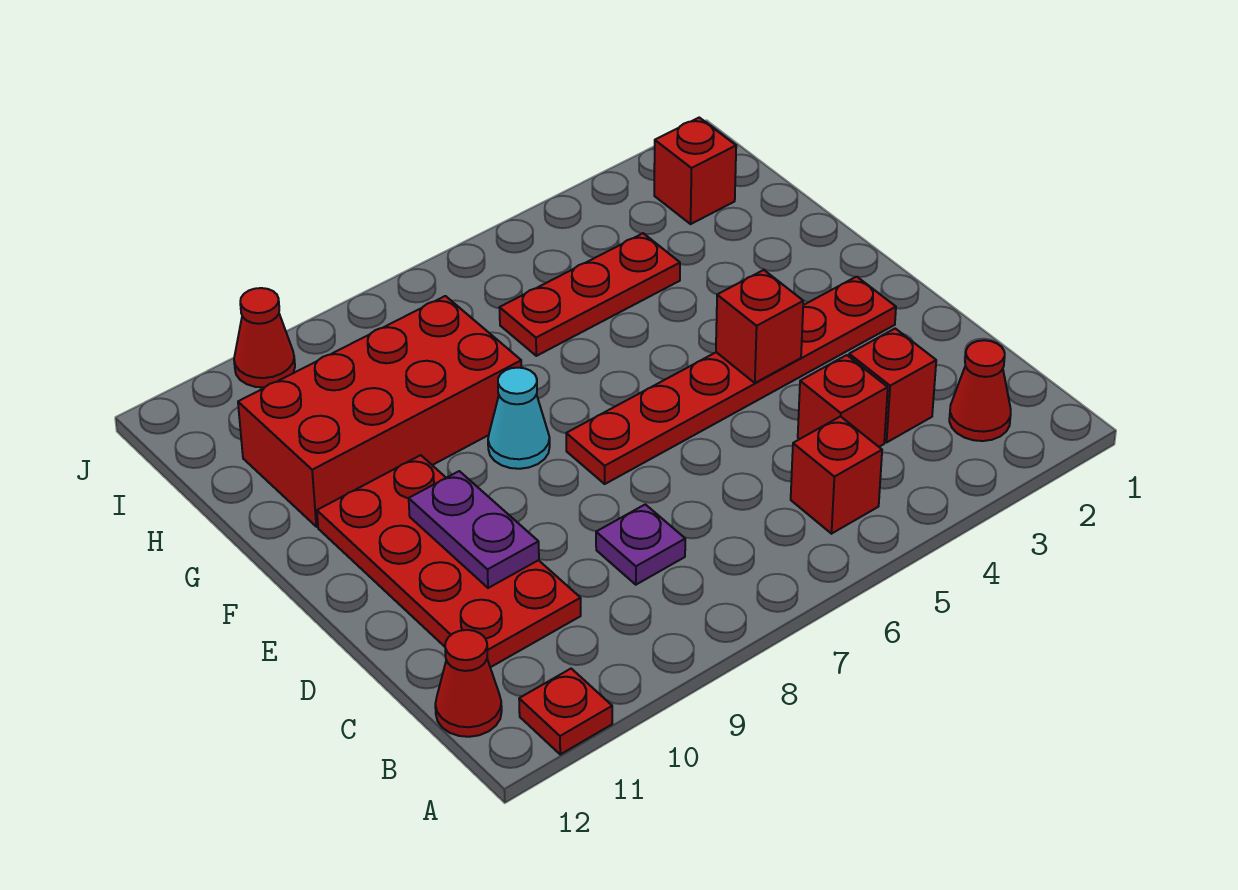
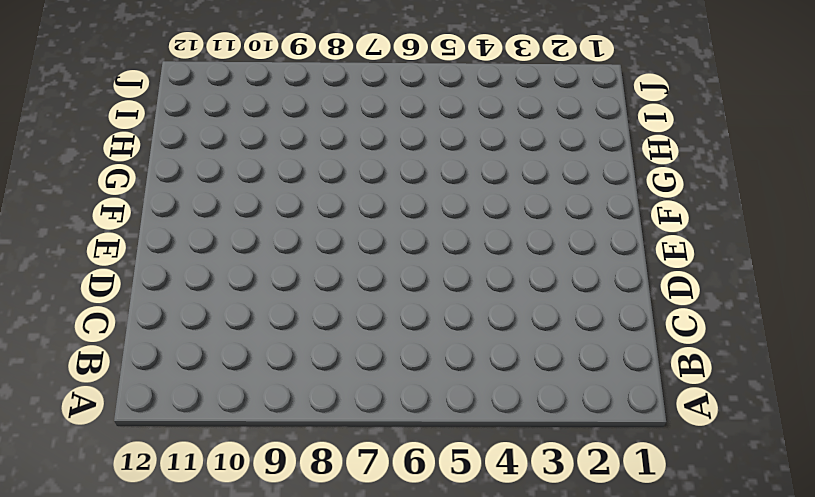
none -> red plate A11 level 1
none -> red cone B2 level 1
none -> red brick B5 level 1

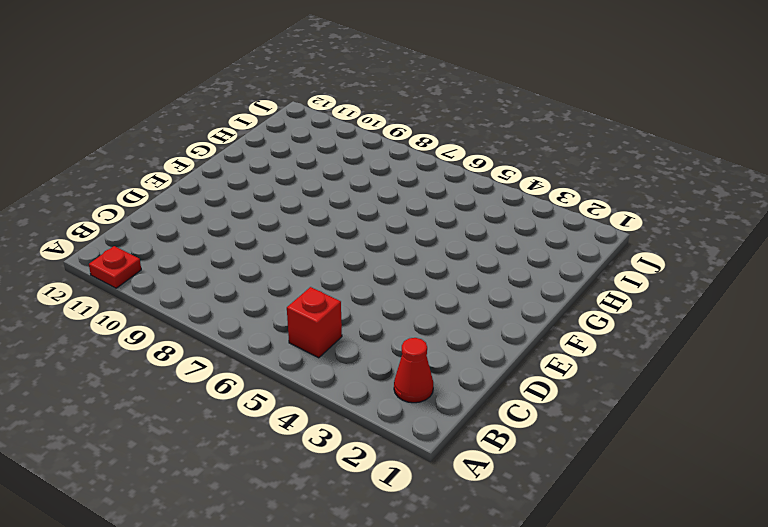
none -> red cone B12 level 1
none -> red brick C3 level 1
none -> red brick C4 level 1

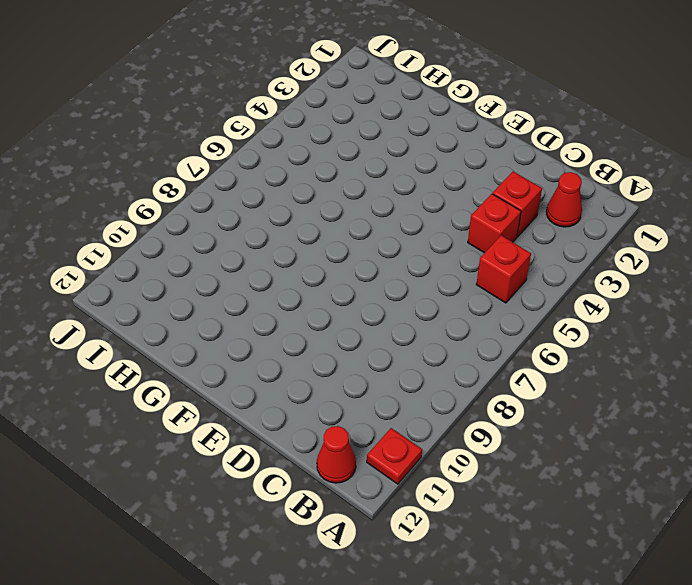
none -> purple plate C8 level 1
none -> red plate C10:F11 level 1
none -> red plate E2:E7 level 1

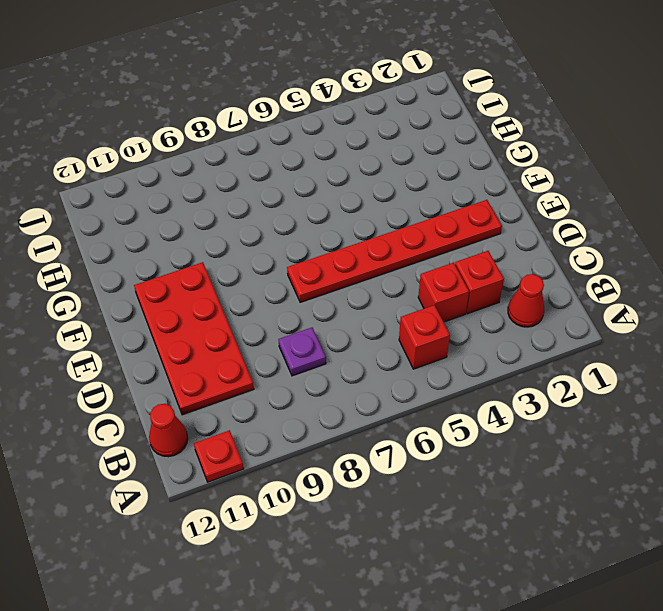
none -> cyan cone F8 level 1
none -> red brick G8:H11 level 1
none -> red plate H4:H6 level 1

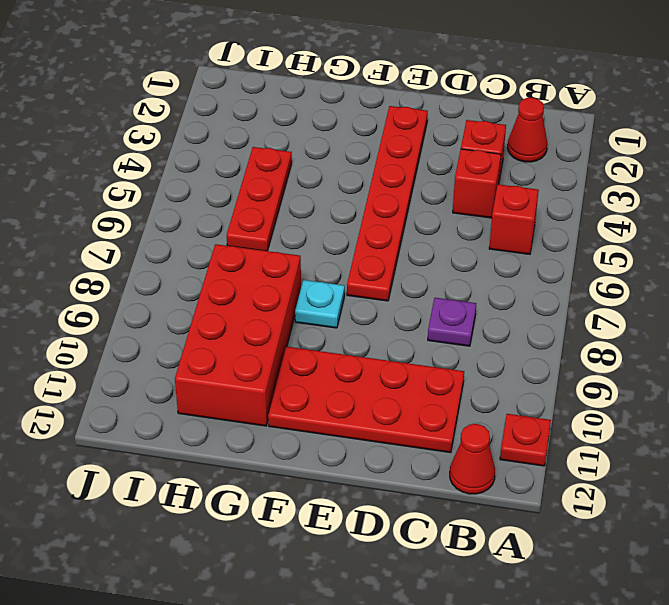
cyan plate F8 level 1 -> cyan cone F8 level 1
none -> red brick I2 level 1
none -> red cone J10 level 1
none -> purple plate D10:E10 level 2

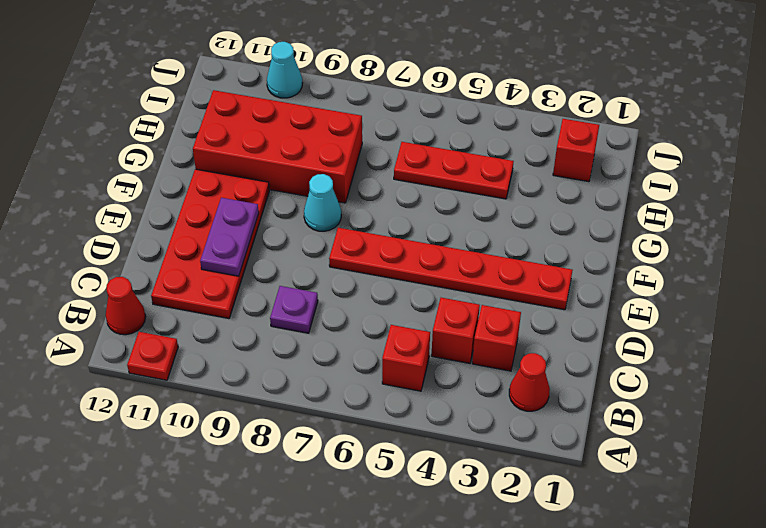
cyan cone J10 level 1 -> red cone J10 level 1
none -> red brick E4 level 2

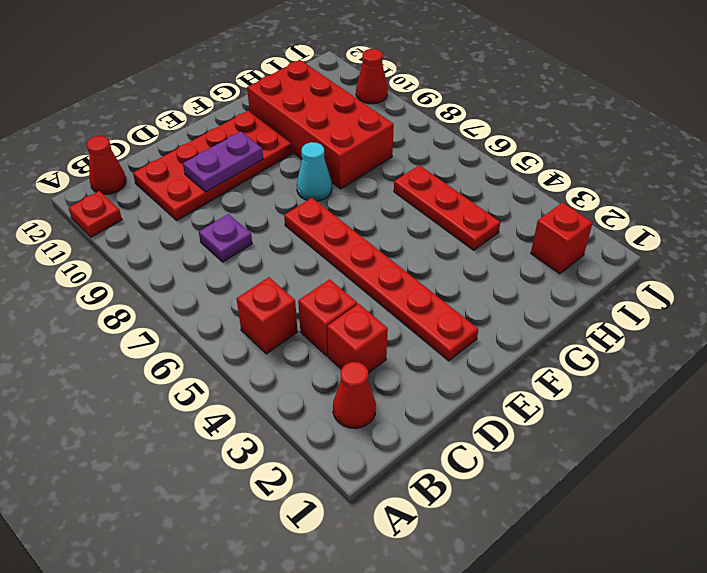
none -> red brick E4 level 2

